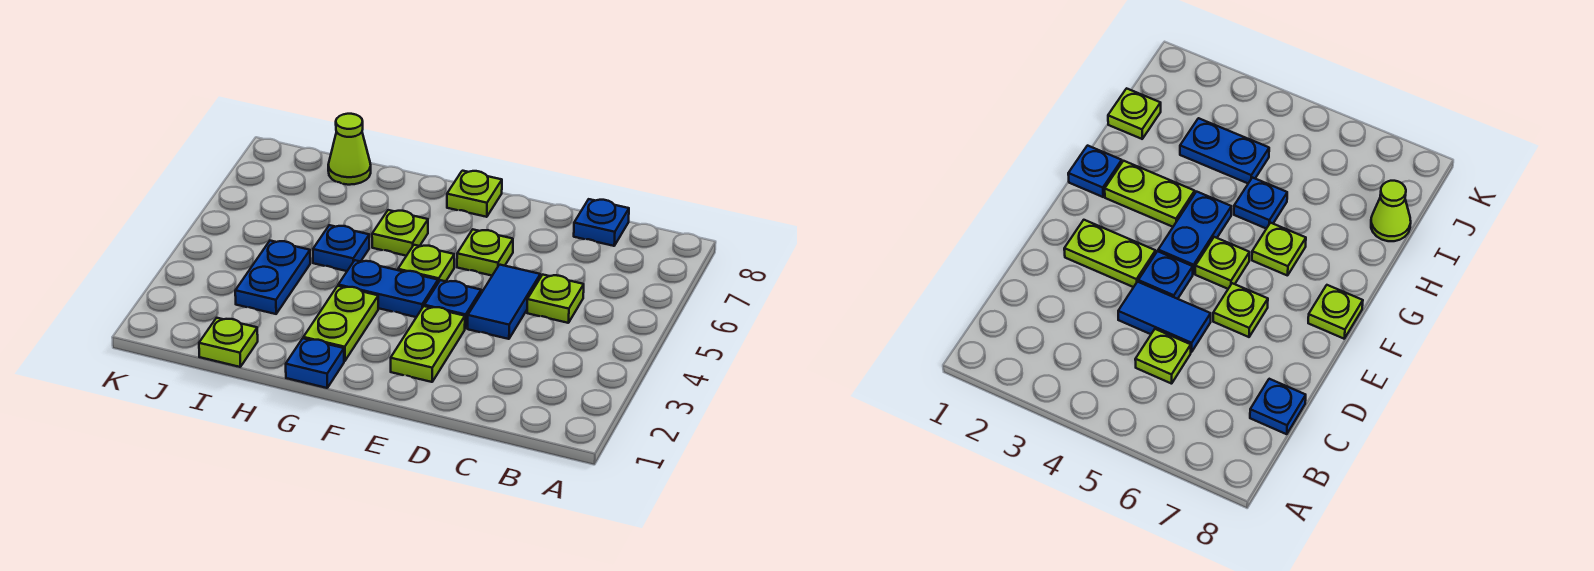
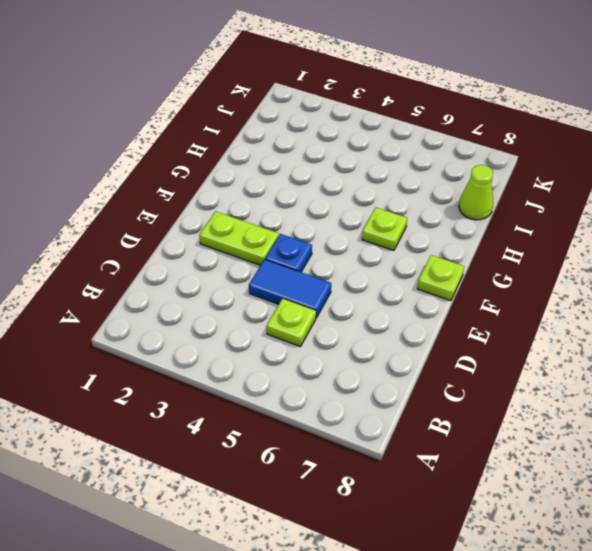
none -> blue plate C8 level 1
none -> lime plate E6 level 1
none -> blue plate F4:G4 level 1

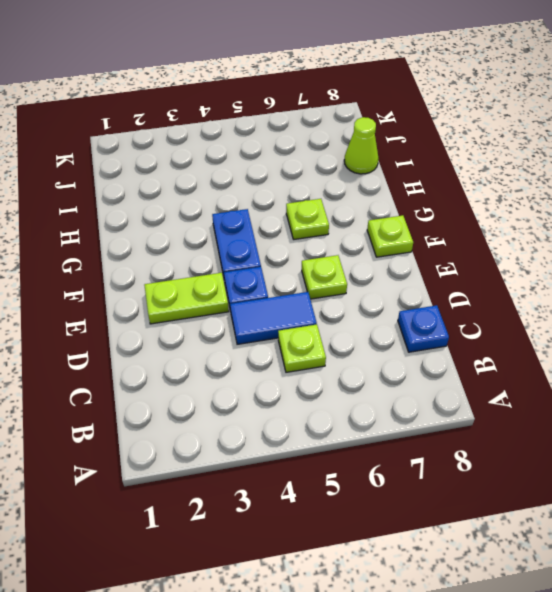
none -> lime plate F5 level 1
none -> blue plate G1 level 1
none -> lime plate G2:G3 level 1

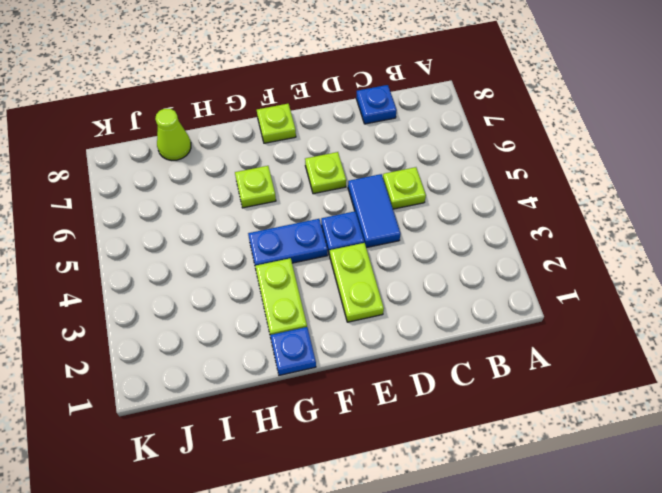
none -> lime plate F5 level 1
none -> blue plate H5 level 1
none -> lime plate I1 level 1

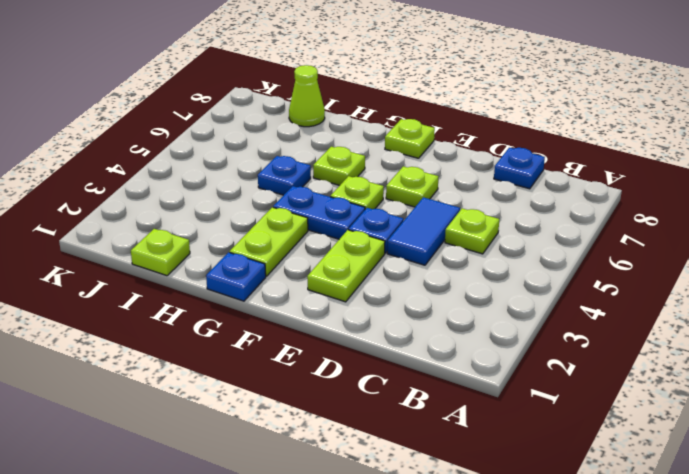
none -> blue plate I3:I4 level 1

